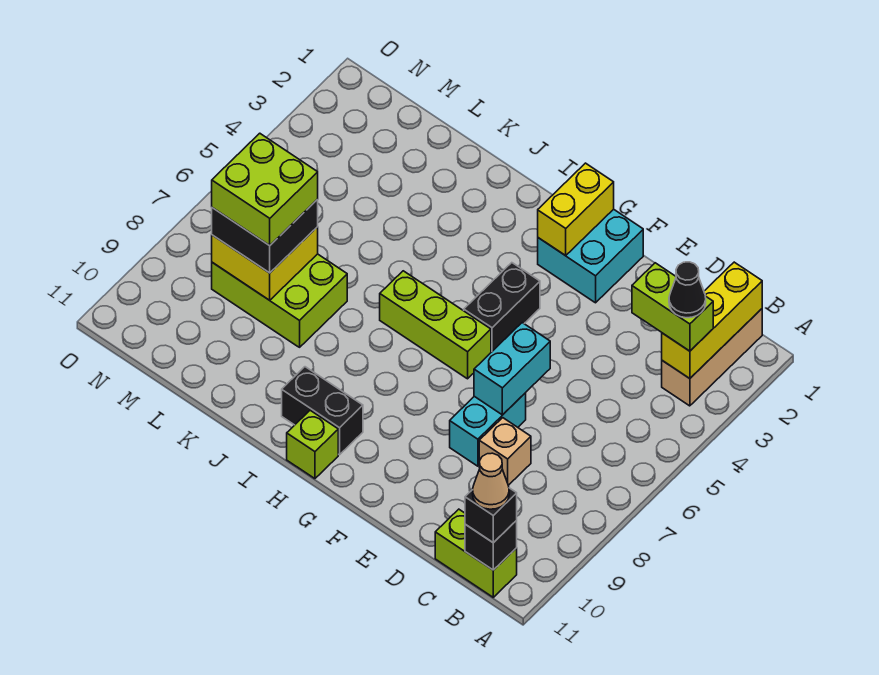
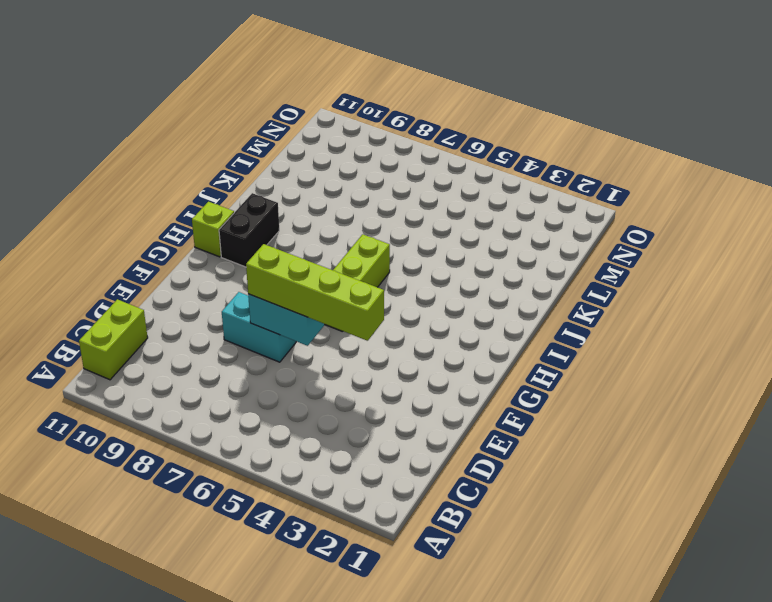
lime brick E4:E7 level 3 -> none
none -> tan brick B1:B3 level 1
none -> tan brick D8 level 1
none -> cyan brick F1:G2 level 1

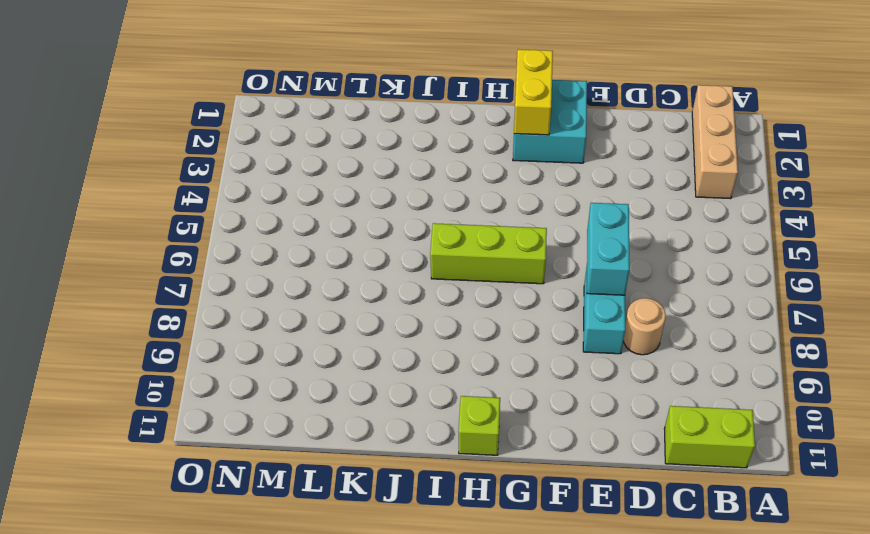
tan round brick D8 level 1 -> tan brick D8 level 1
none -> black brick G4:G5 level 1
none -> black brick H10:I10 level 1
none -> lime brick K7:M8 level 1

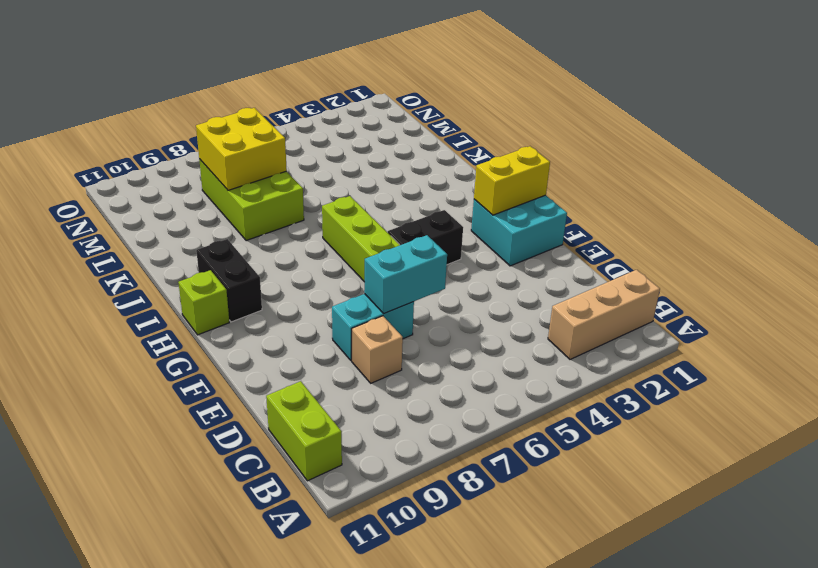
none -> yellow brick B1:B3 level 2
none -> black brick B11 level 2
none -> lime brick B3:C3 level 3

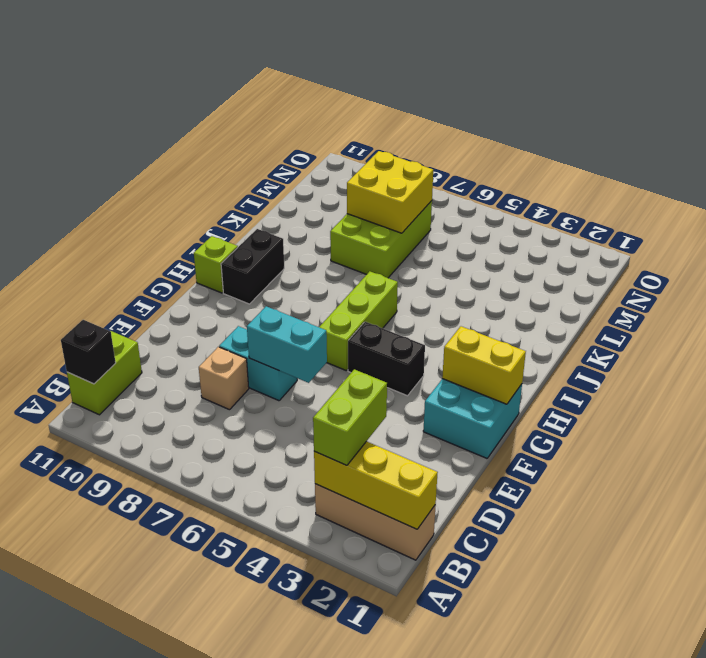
none -> black brick B11 level 3
none -> black brick L7:M8 level 3
none -> black cone B3 level 4

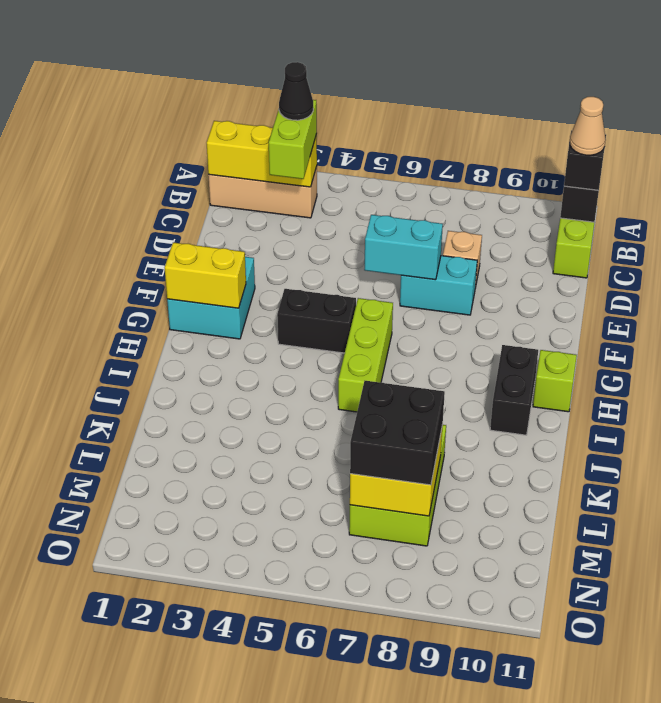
none -> lime brick L7:M8 level 4

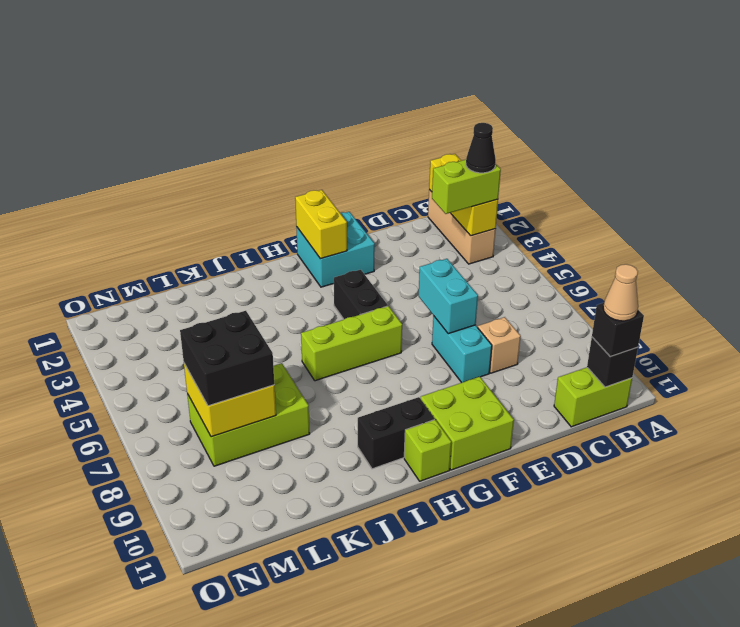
lime brick F10:G11 level 1 -> lime brick L7:M8 level 4

